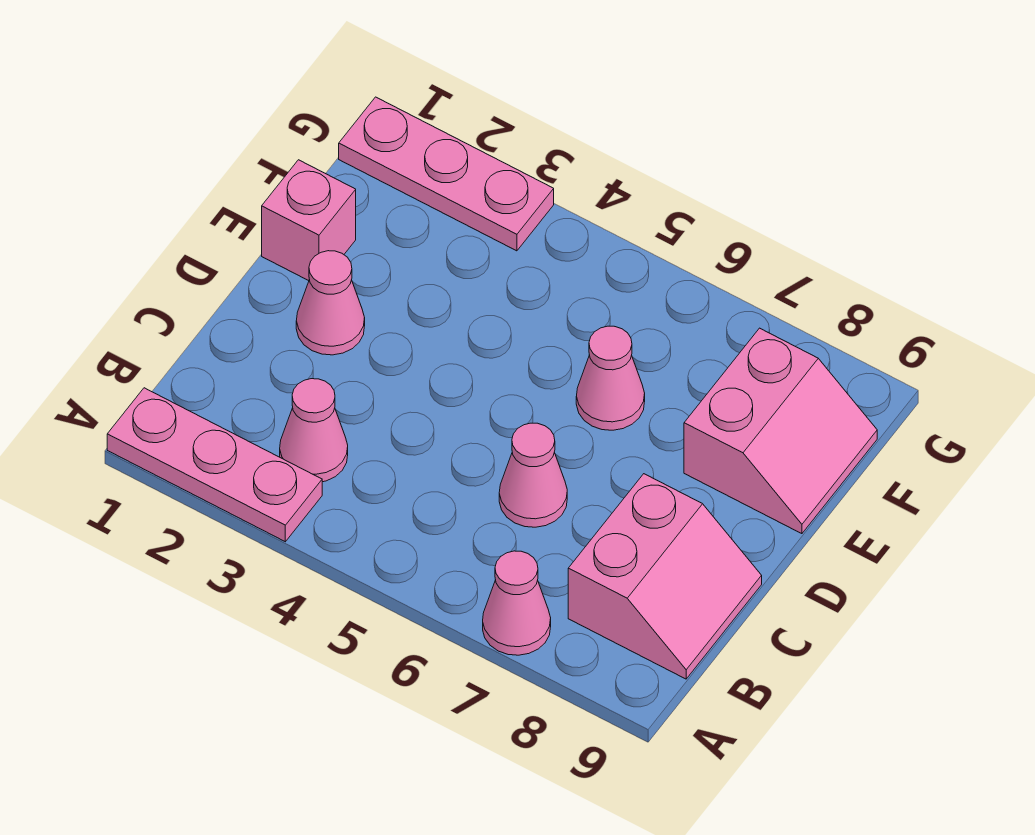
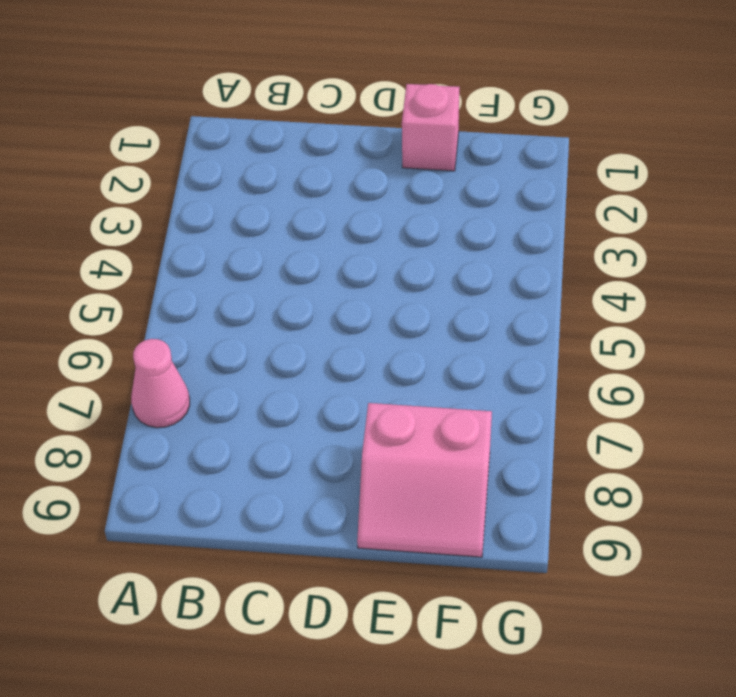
none -> pink plate A1:A3 level 1
none -> pink cone B3 level 1

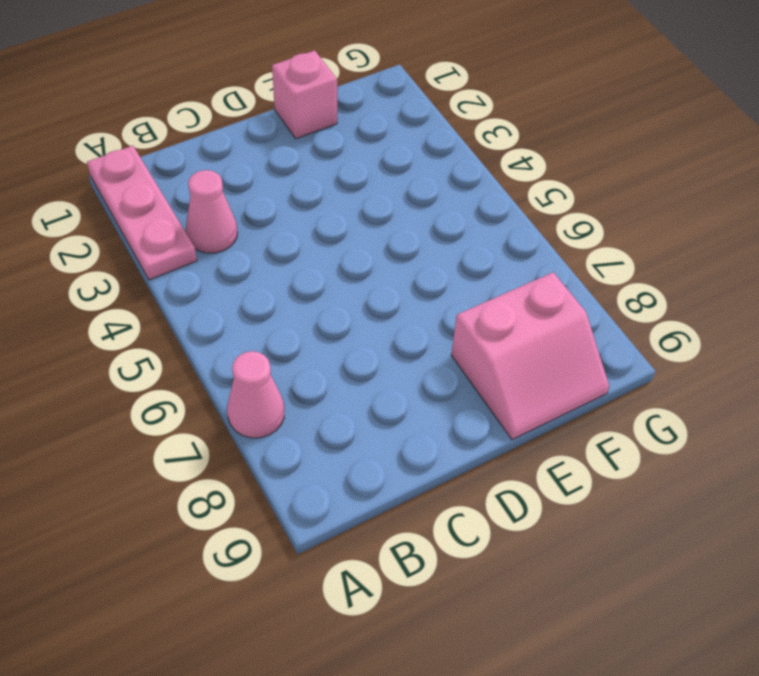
none -> pink slope B8:C9 level 1 top 8
none -> pink cone C6 level 1

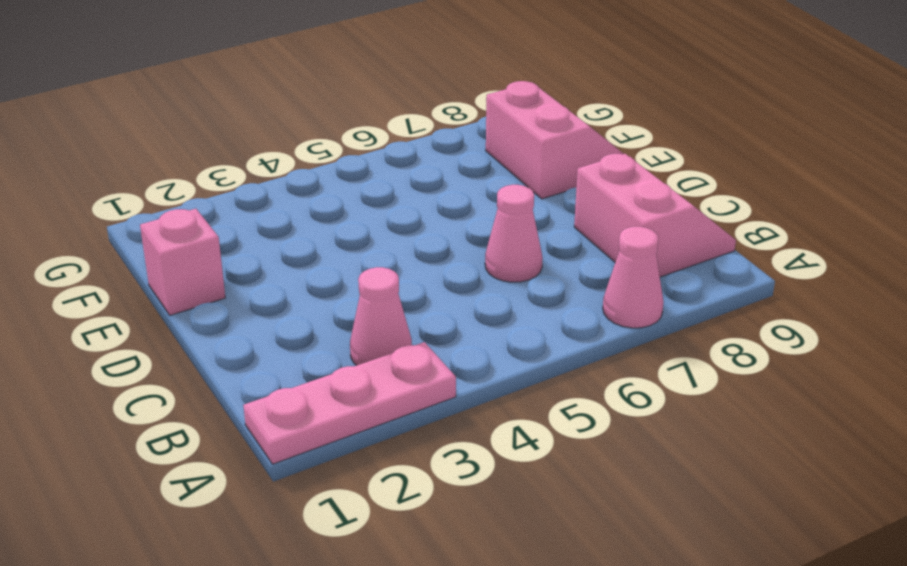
none -> pink cone D2 level 1
none -> pink cone E6 level 1

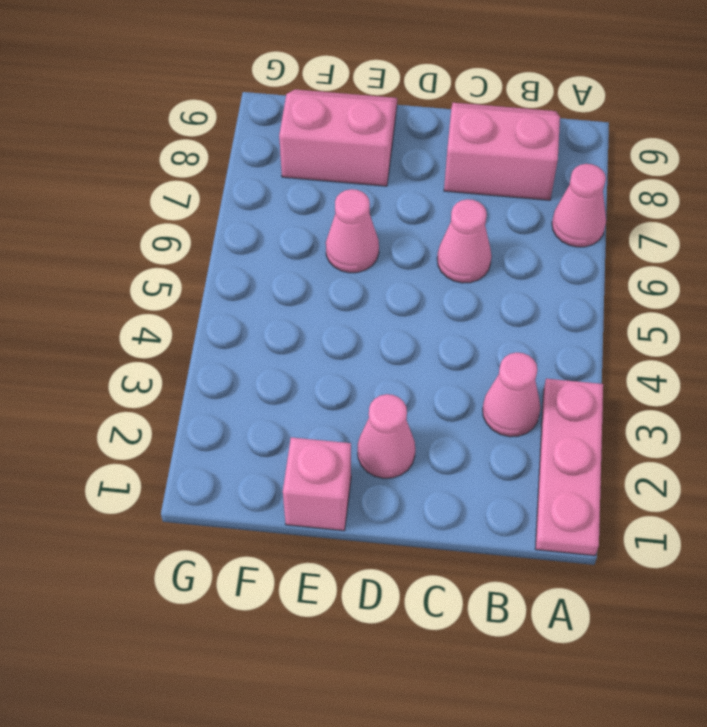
none -> pink plate G1:G3 level 1

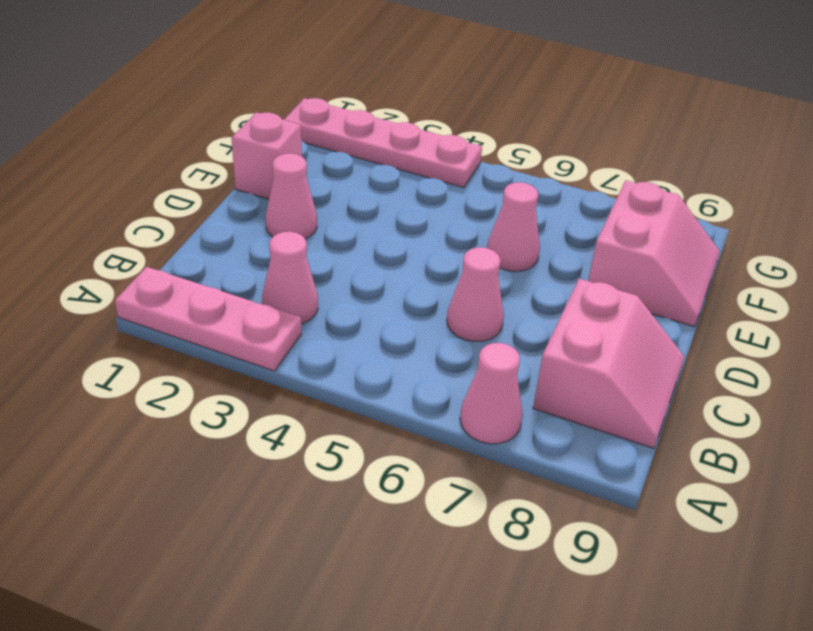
pink plate G1:G4 level 1 -> pink plate G1:G3 level 1

